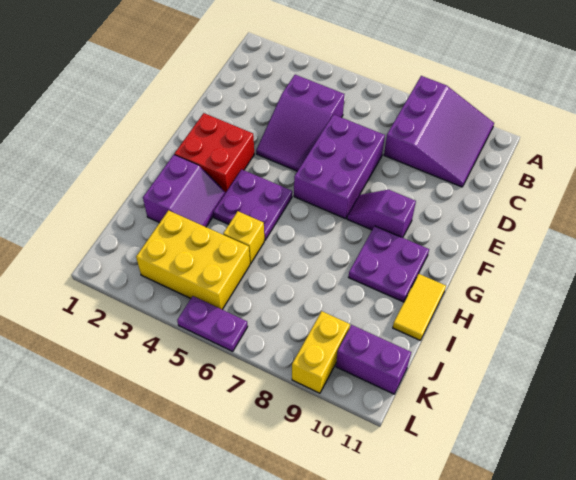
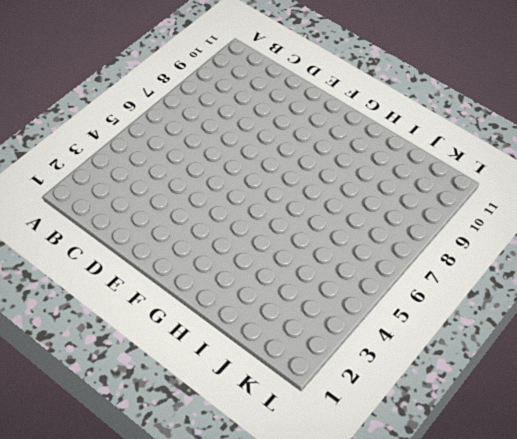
none -> purple slope A8:C10 level 1 top 8
none -> purple slope C4:E5 level 1 top C
none -> purple brick D6:F7 level 1

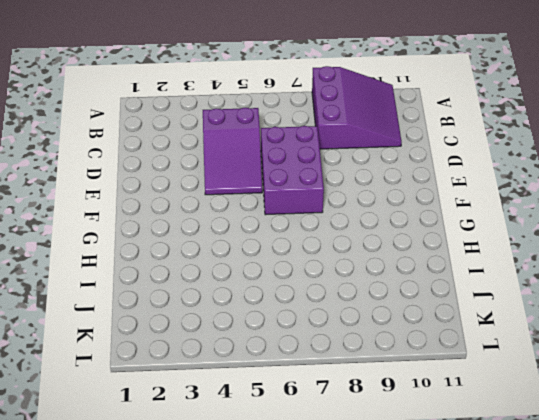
none -> red brick F2:G3 level 1
none -> purple slope F8:F9 level 1 top 9
none -> purple plate G4:H5 level 1

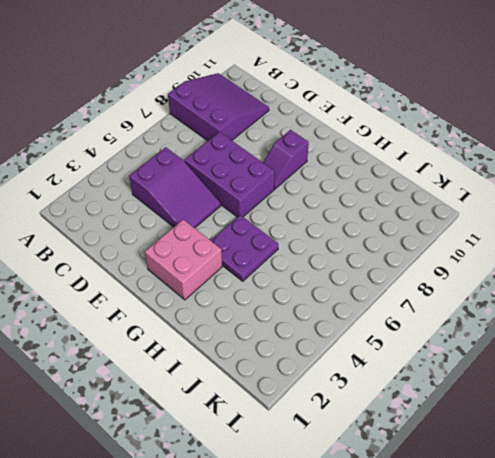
pink brick F2:G3 level 1 -> red brick F2:G3 level 1
none -> purple plate G9:H10 level 1
none -> purple slope H2:I3 level 1 top 2
none -> yellow tile H11:I11 level 1

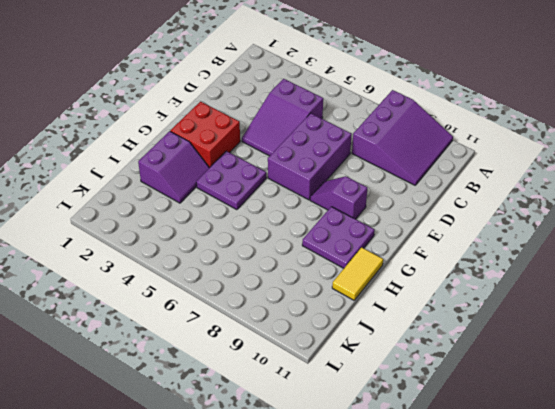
none -> yellow brick I5 level 1
none -> yellow brick J3:K5 level 1
none -> yellow brick K9:L9 level 1

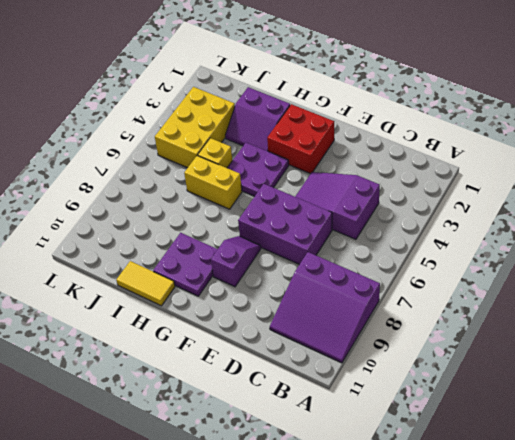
yellow brick H6:I6 level 1 -> yellow brick K9:L9 level 1
none -> purple brick K10:K11 level 1
none -> purple plate L5:L6 level 1

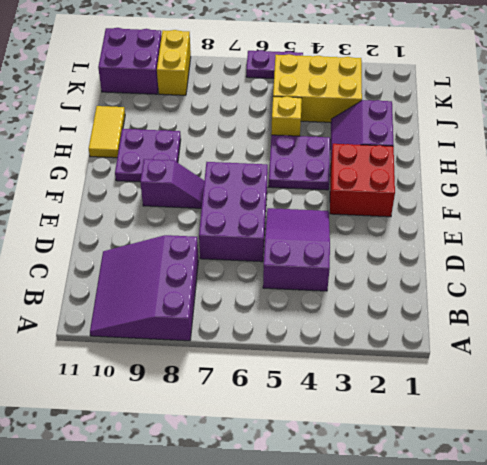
purple brick K10:L11 level 1 -> purple brick K10:K11 level 1

